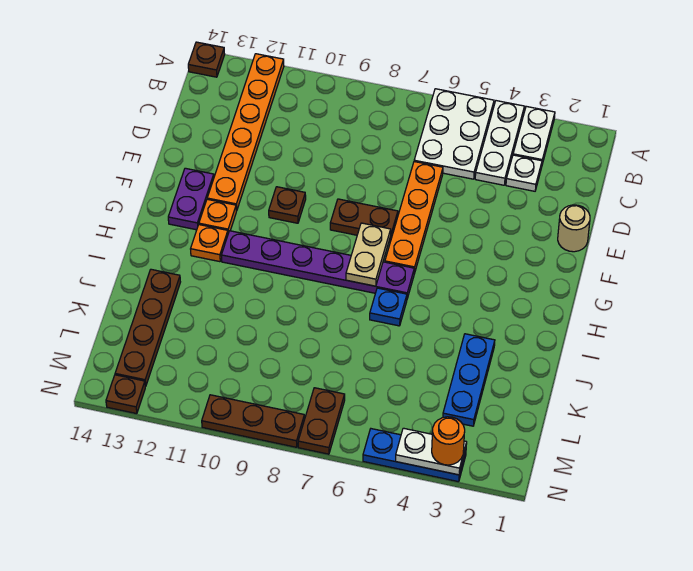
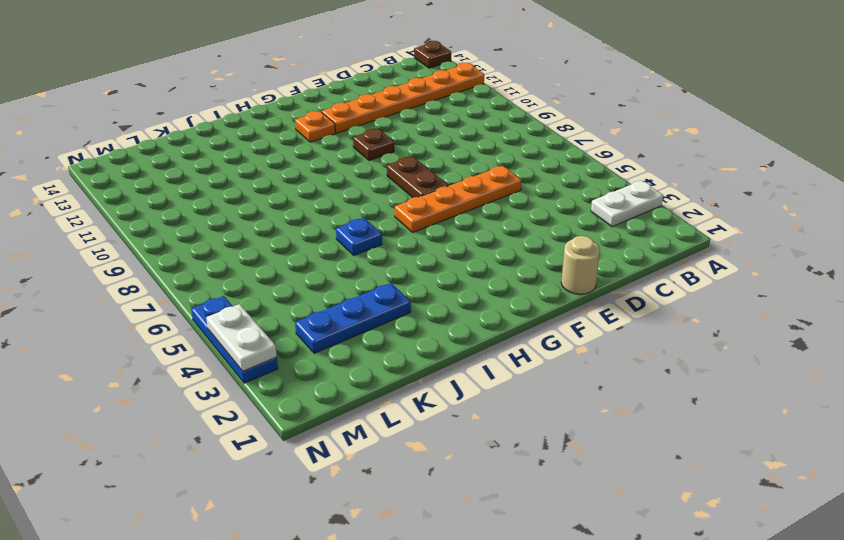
none -> white plate A4:C4 level 1
none -> white plate A5:C6 level 1
none -> white plate C3 level 1

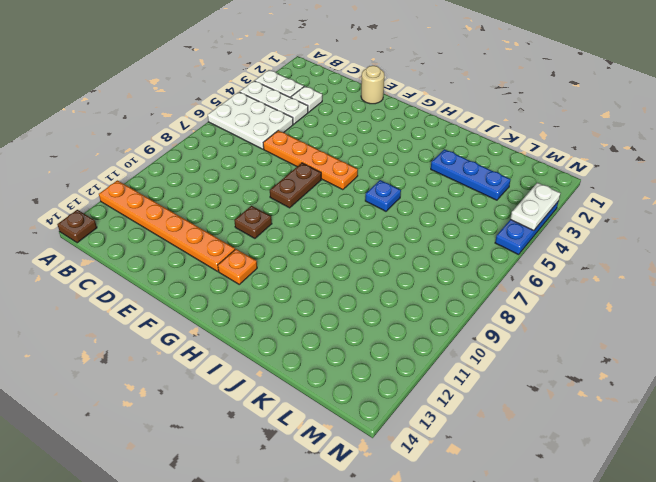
none -> purple plate F13:G13 level 1
none -> purple plate H6:H11 level 1
none -> orange plate H12 level 1

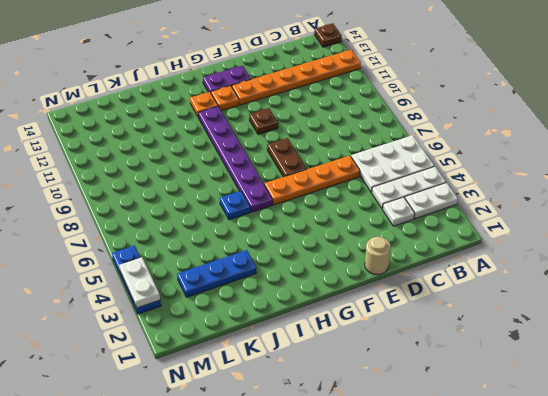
none -> brown plate J13:M13 level 1
none -> brown plate M7:N7 level 1
none -> brown plate N8:N10 level 1

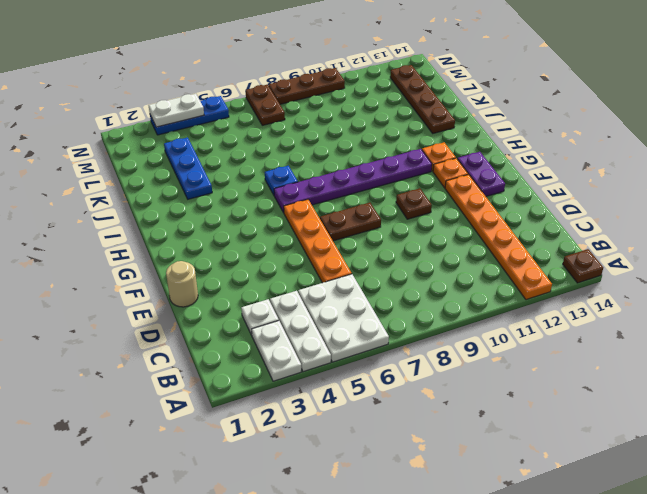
none -> brown plate N13 level 1
none -> tan plate G7:H7 level 2
none -> orange round brick N3 level 3

